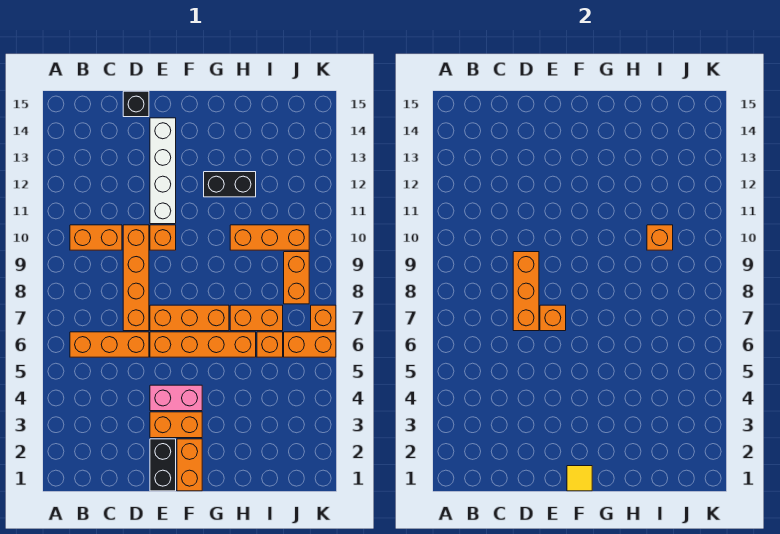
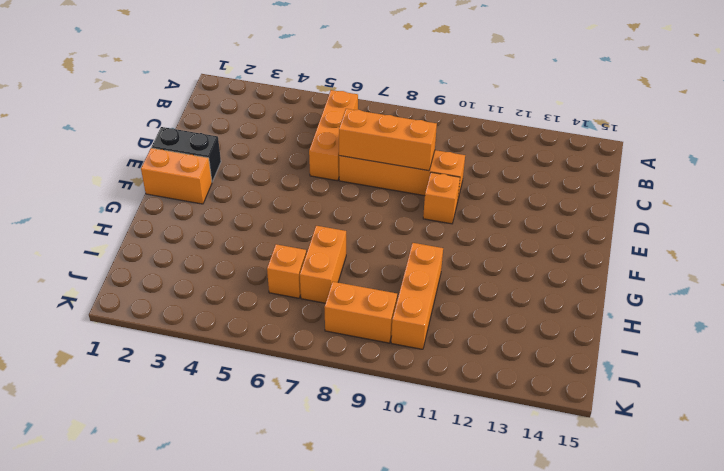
none -> orange brick B10:C10 level 1
none -> black brick D15 level 1
none -> orange brick E3:F3 level 1

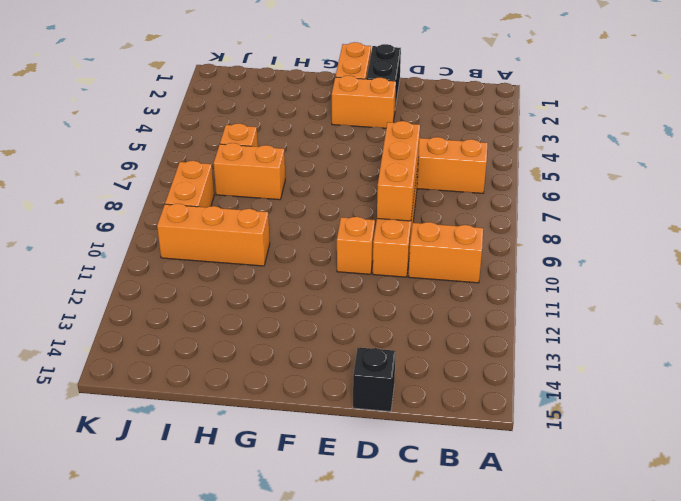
none -> pink brick E4:F4 level 1
none -> orange brick E6:H6 level 1
none -> orange brick E7:G7 level 1

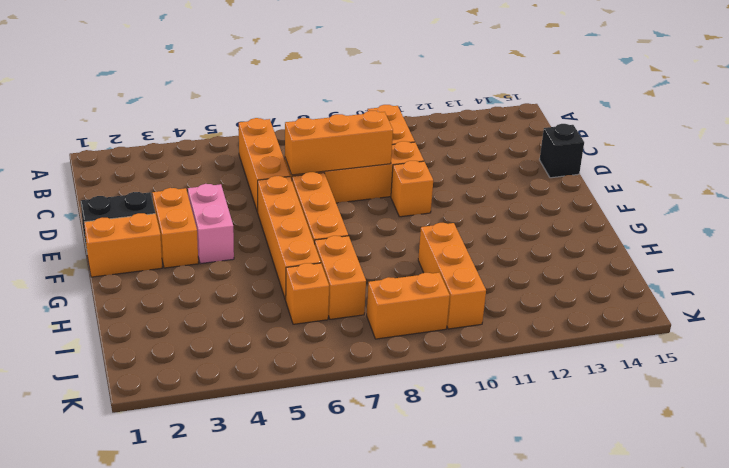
none -> white brick E11:E14 level 1
none -> black brick G12:H12 level 1
none -> orange brick J6:K6 level 1

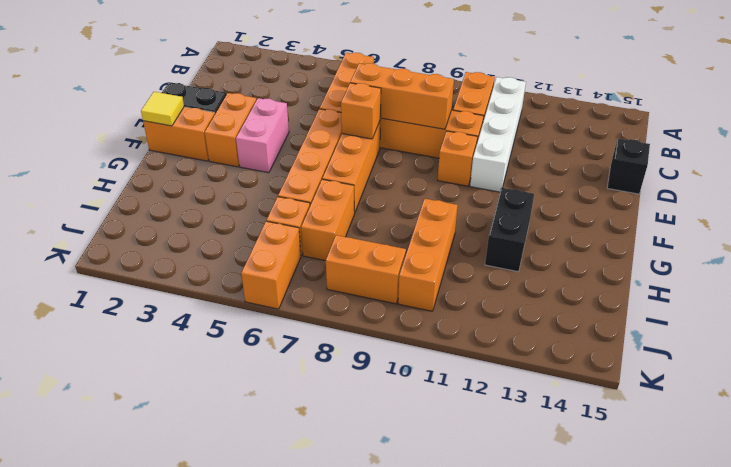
white brick B11:E11 level 1 -> white brick E11:E14 level 1
none -> orange brick K7 level 1
none -> orange brick I10 level 2

